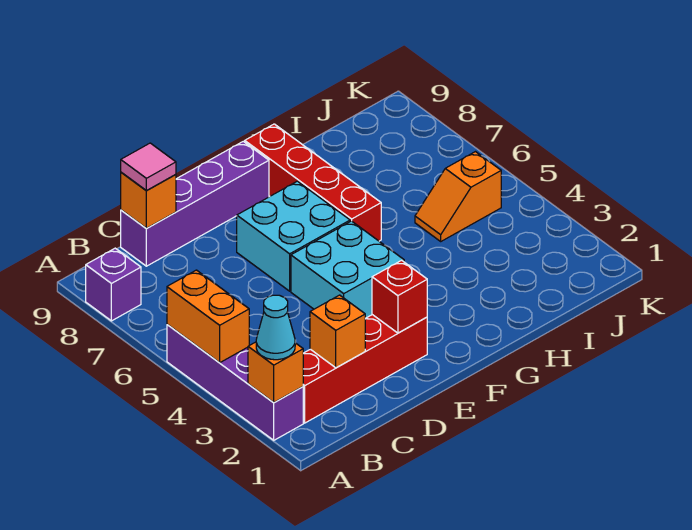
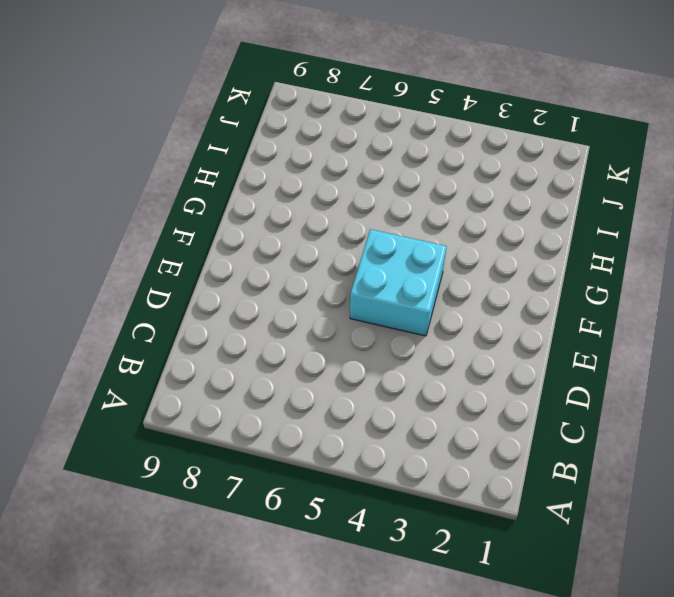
none -> purple brick A2:A5 level 1
none -> purple brick A8 level 1
none -> red brick B2:E2 level 1

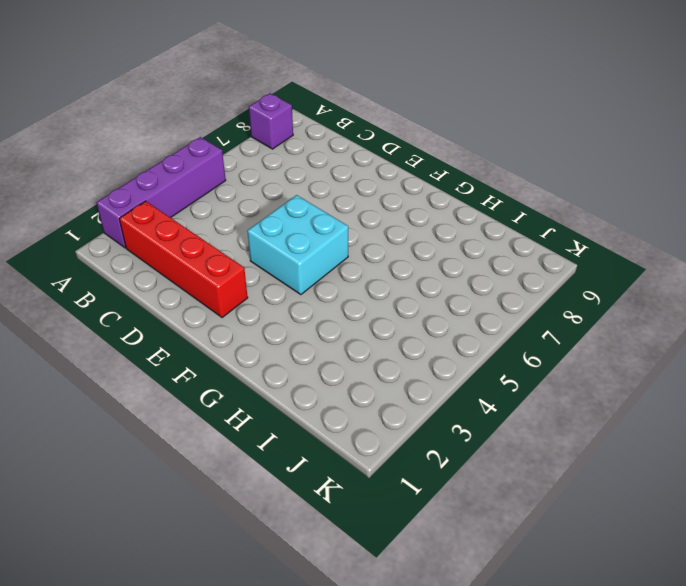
none -> purple brick C9:F9 level 1
none -> cyan brick E6:F7 level 1
none -> red brick G6:G9 level 1

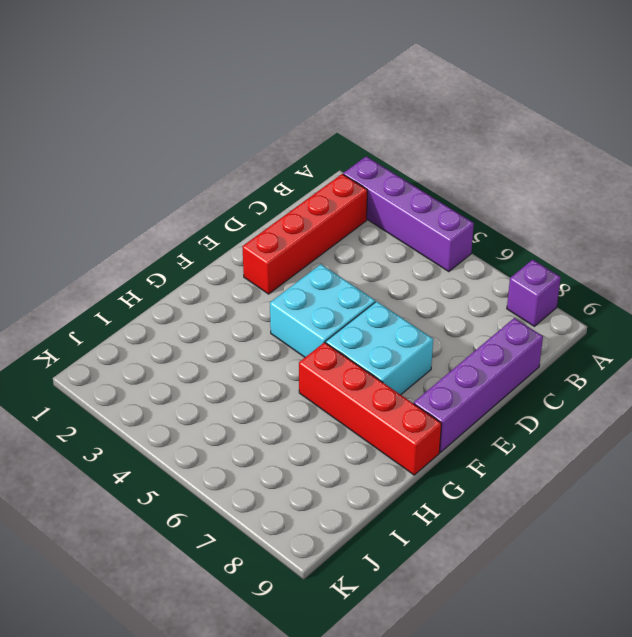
none -> orange slope I5:J5 level 1 top J
none -> orange brick A2 level 2
none -> orange brick A4:A5 level 2

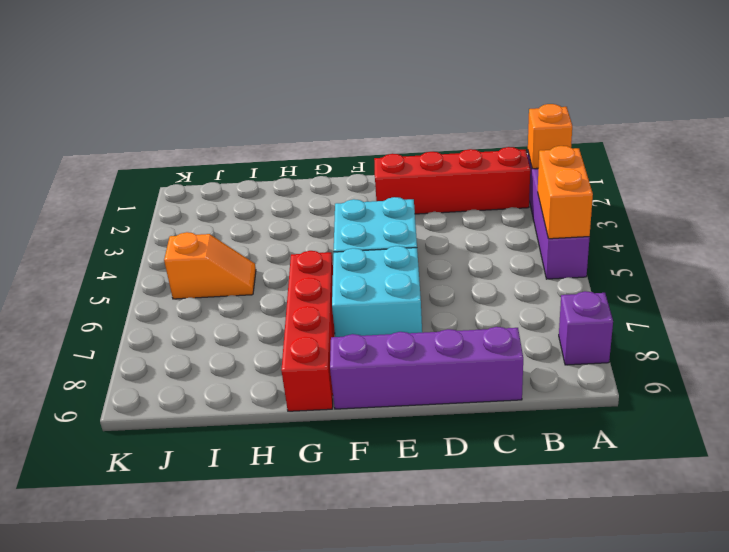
none -> orange brick C2 level 2
none -> orange brick C9 level 2
none -> red brick E2 level 2

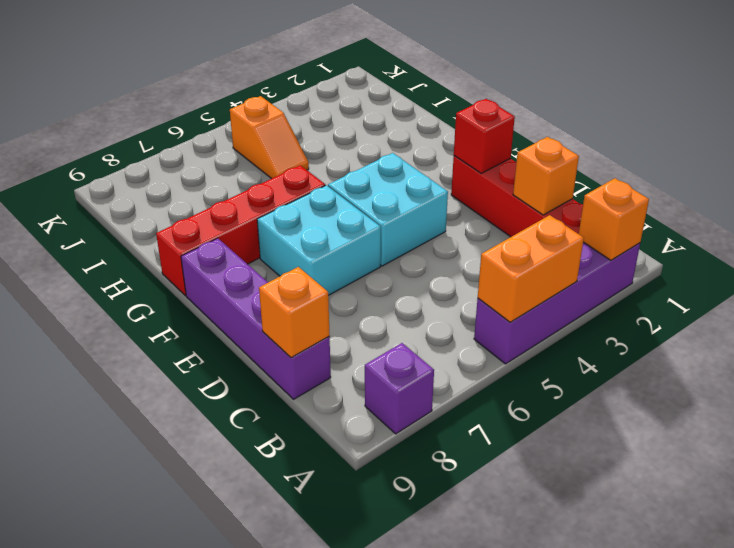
none -> cyan cone A2 level 3
none -> pink tile C9 level 3

